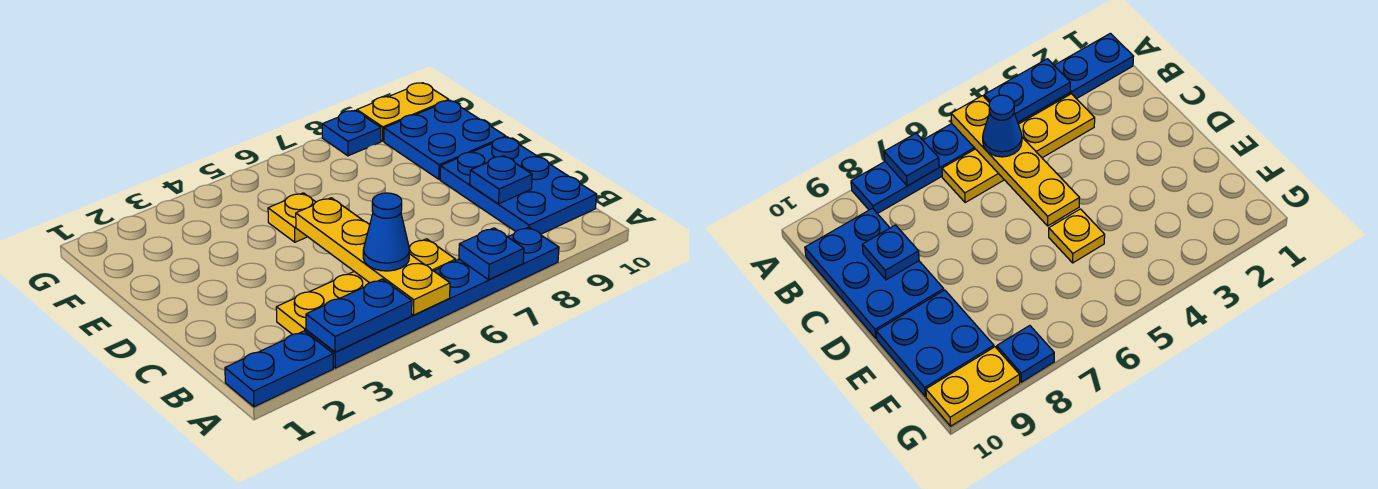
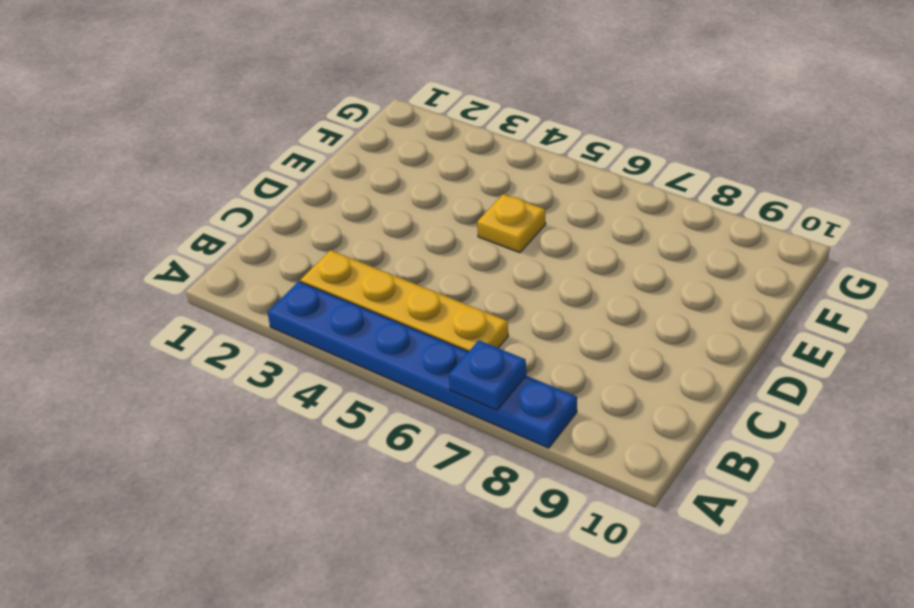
none -> blue plate A1:A2 level 1
none -> blue plate B9:D10 level 1
none -> blue plate E9:F10 level 1

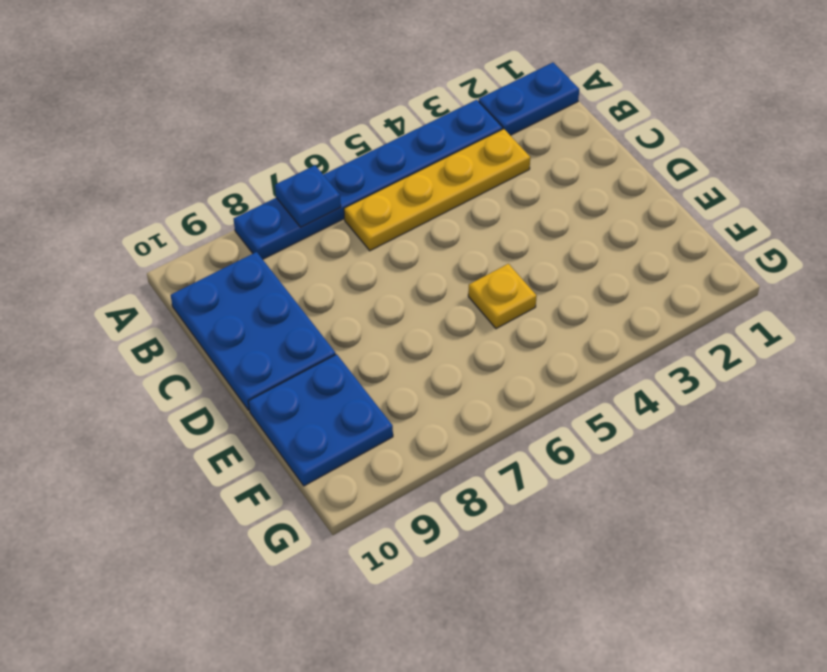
none -> blue plate G8 level 1
none -> yellow plate G9:G10 level 1
none -> blue plate A3:A4 level 2

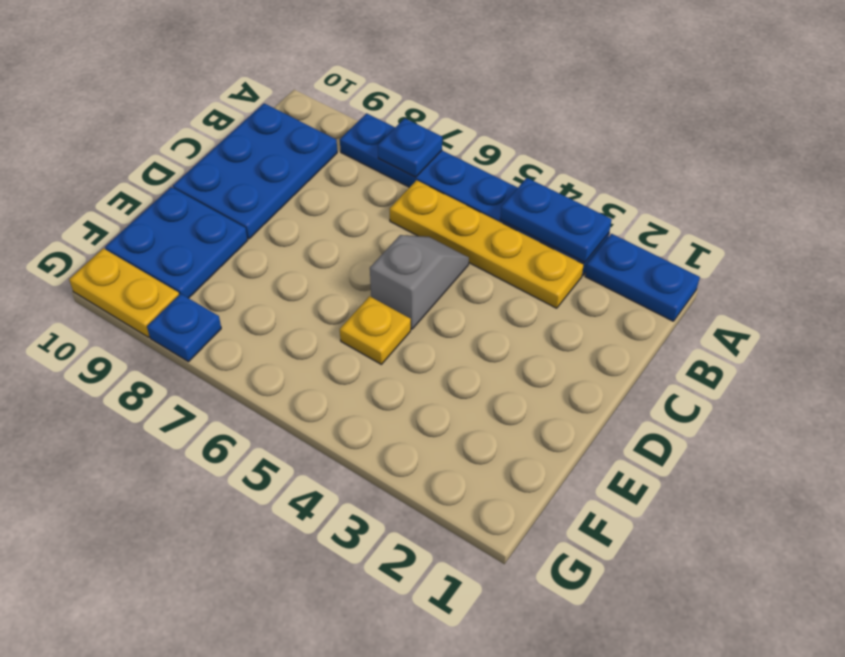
grey slope C5:D5 level 1 top D -> none
none -> yellow plate A5:D5 level 2
none -> blue plate C9 level 2
none -> blue cone B5 level 3

